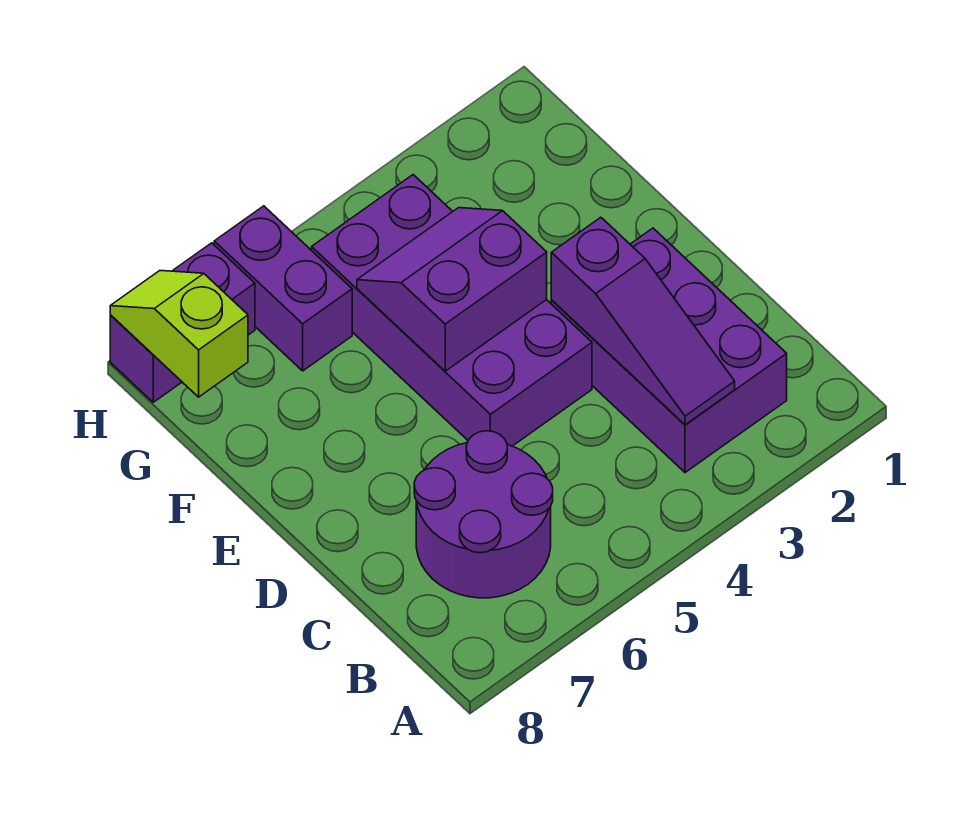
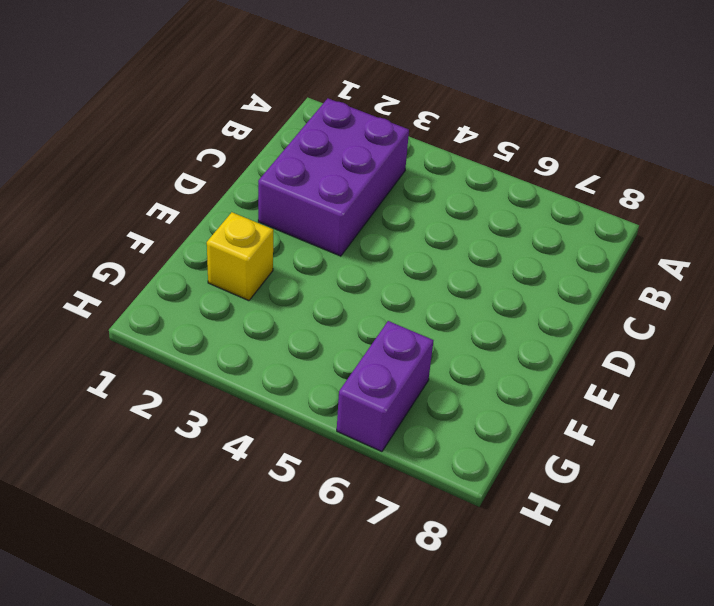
yellow brick F2 level 1 -> none
none -> purple round brick B6:C7 level 1
none -> purple brick D4:G5 level 1

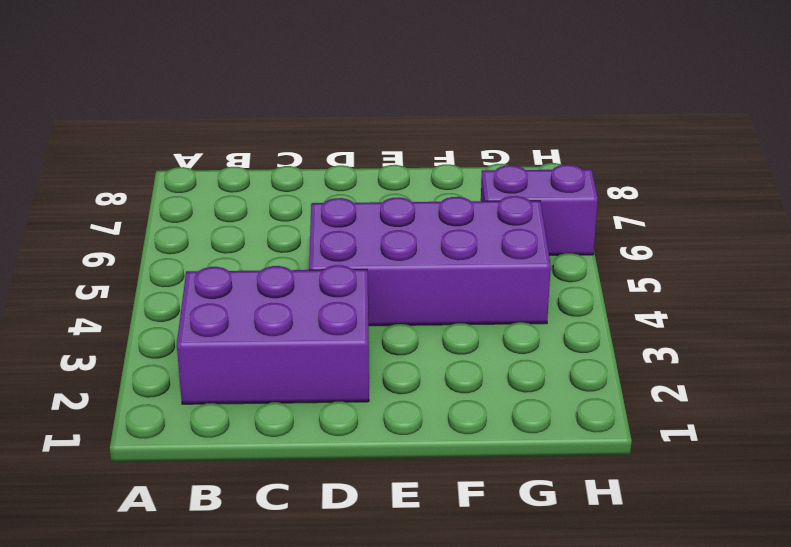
none -> purple round brick B6:C7 level 1
none -> purple brick H7:H8 level 1

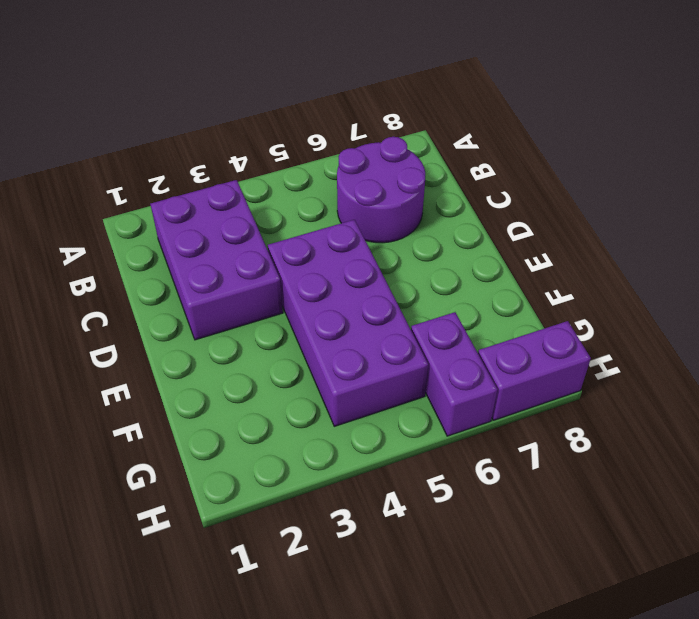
none -> purple slope B3:D3 level 2 top D
none -> purple slope E4:F5 level 2 top E

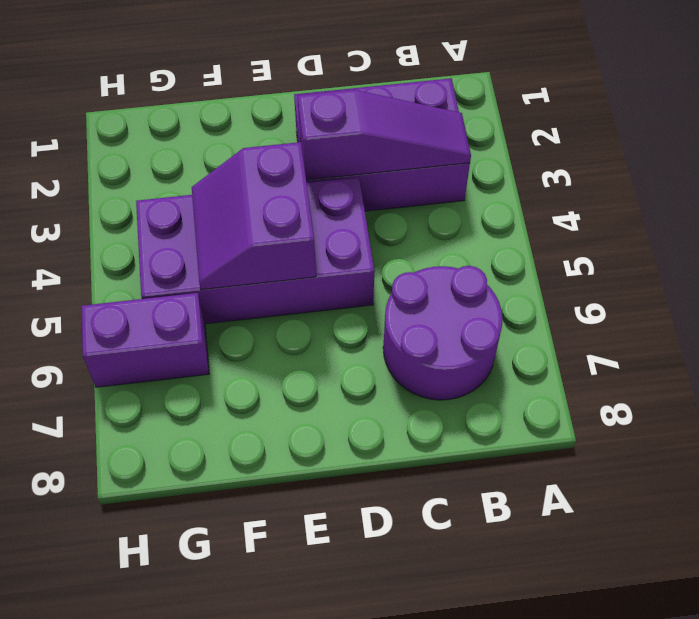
none -> purple brick H7:H8 level 1
none -> lime slope G8:H8 level 2 top G

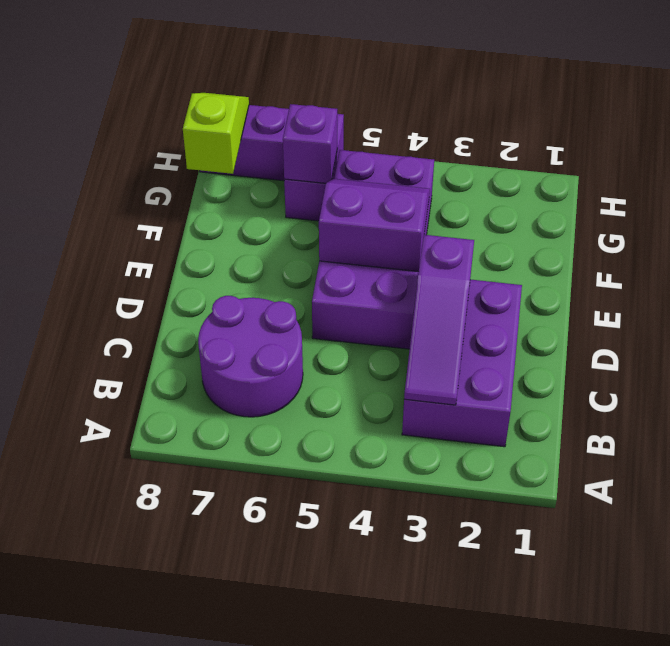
purple brick G6 level 2 -> none

